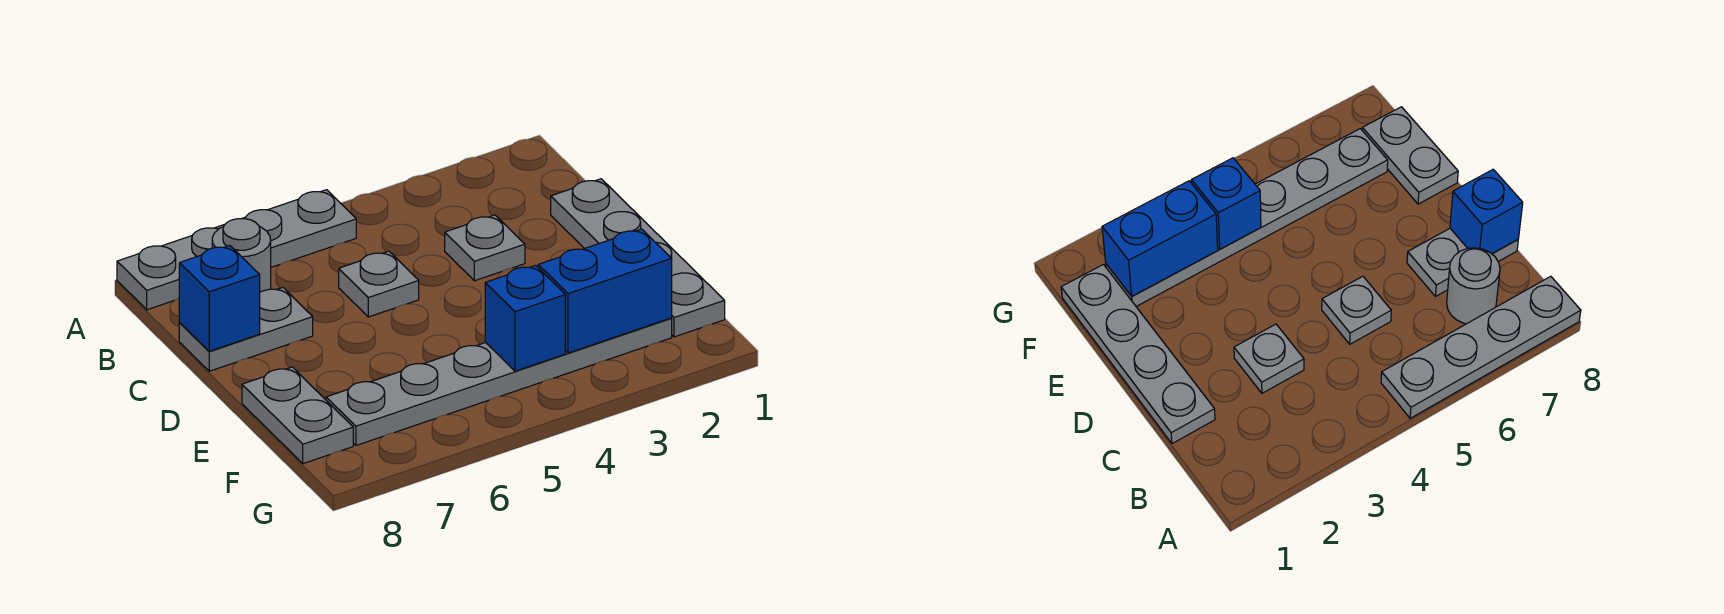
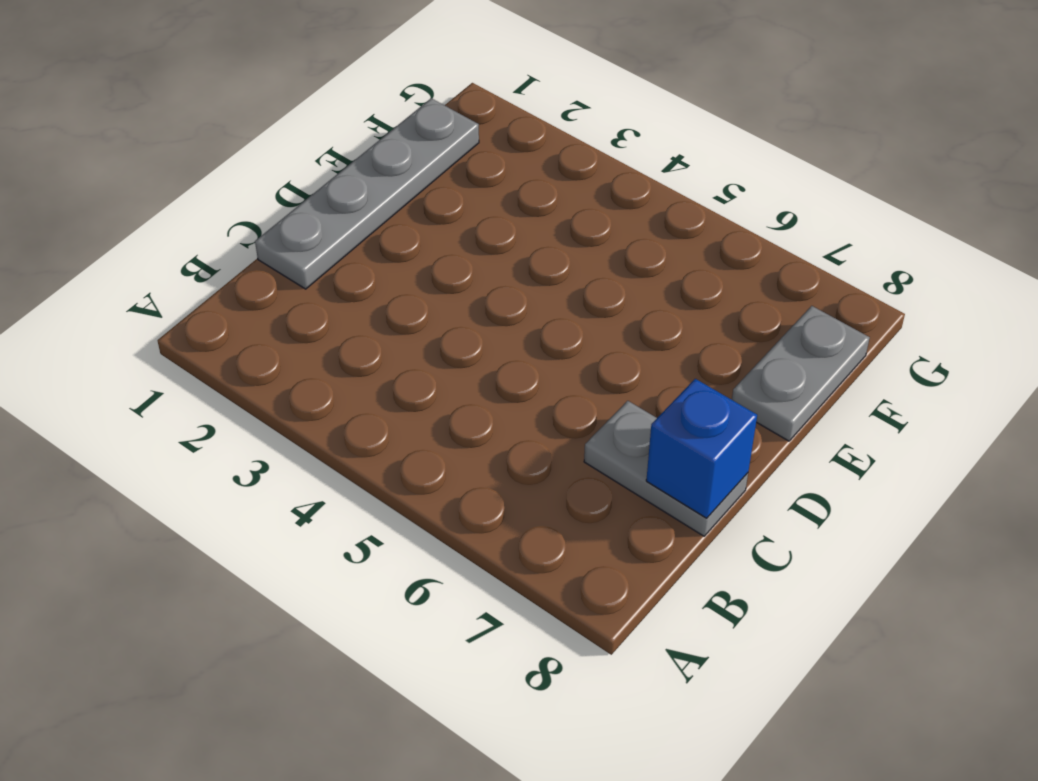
none -> grey plate A5:A8 level 1
none -> grey round brick B7 level 1

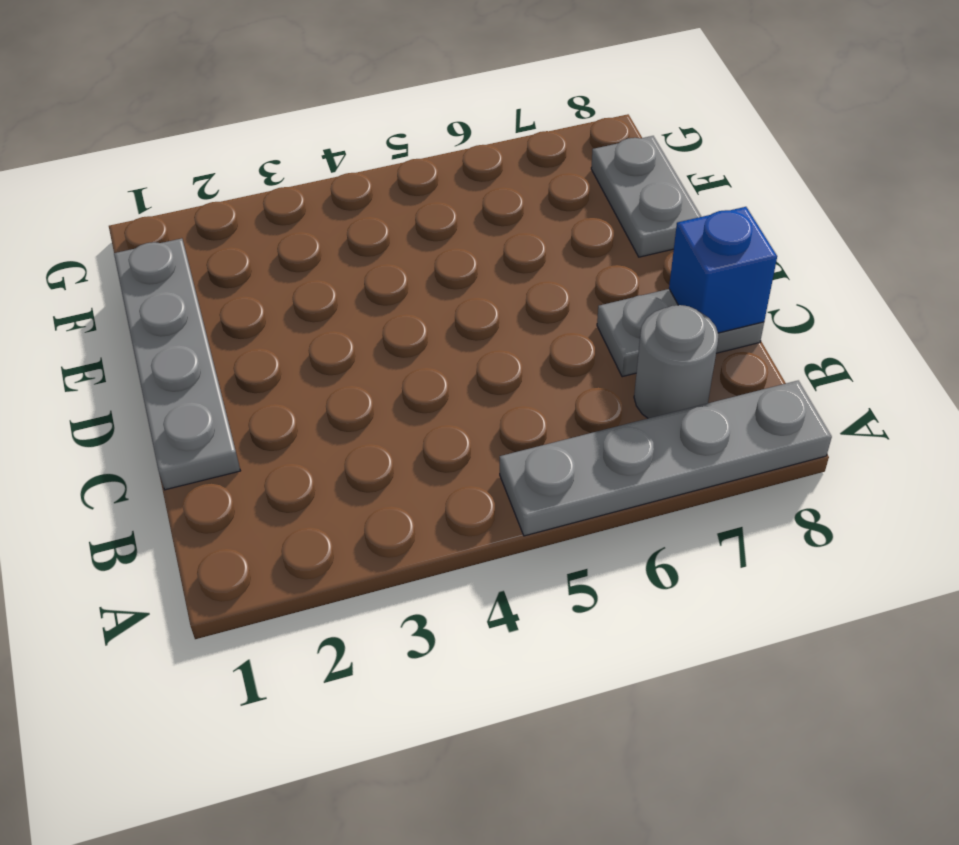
none -> grey plate C3 level 1
none -> grey plate C5 level 1

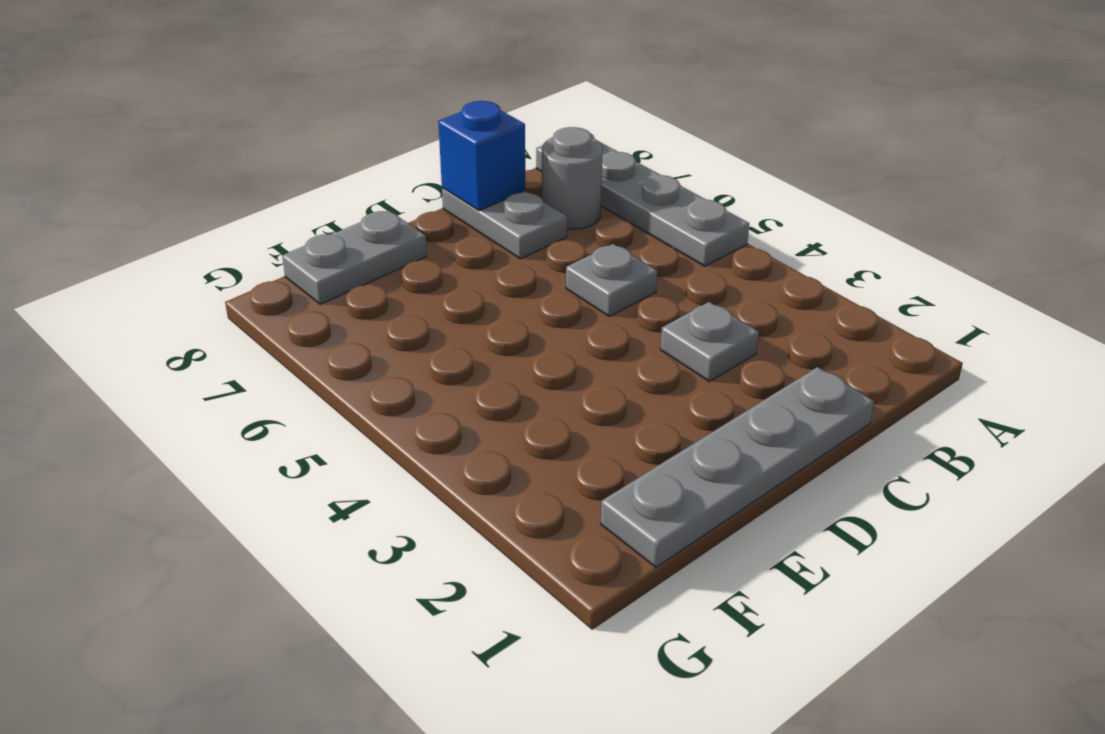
none -> grey plate F2:F7 level 1
none -> blue brick F2:F3 level 2

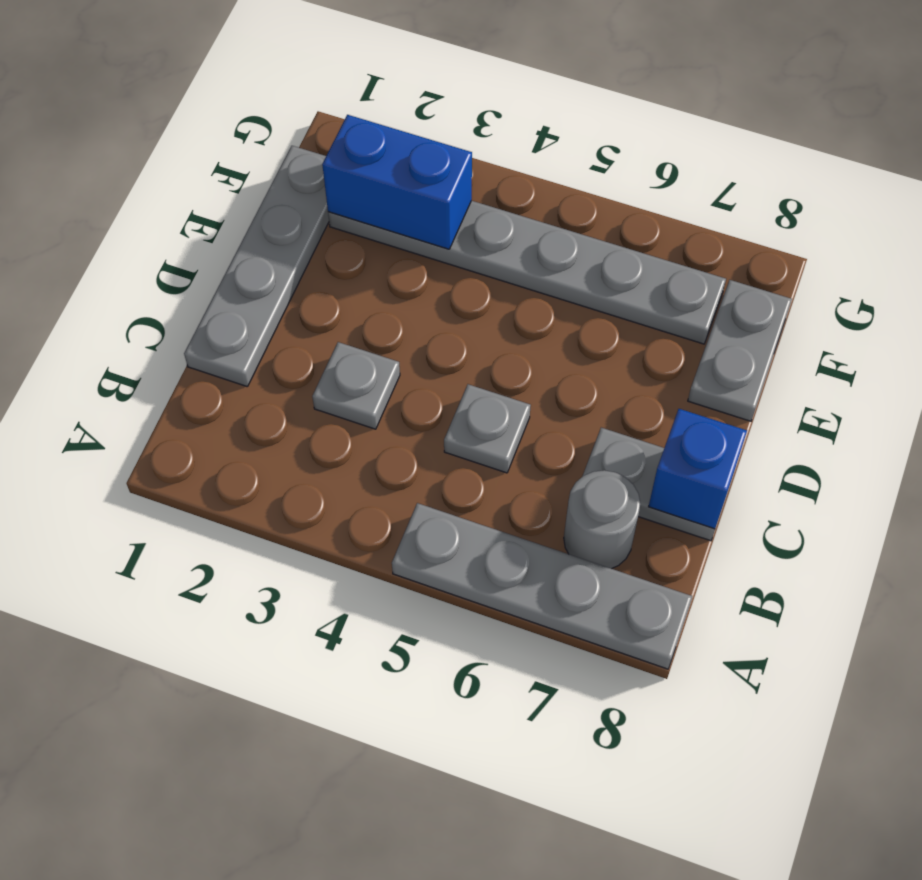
none -> blue brick F4 level 2

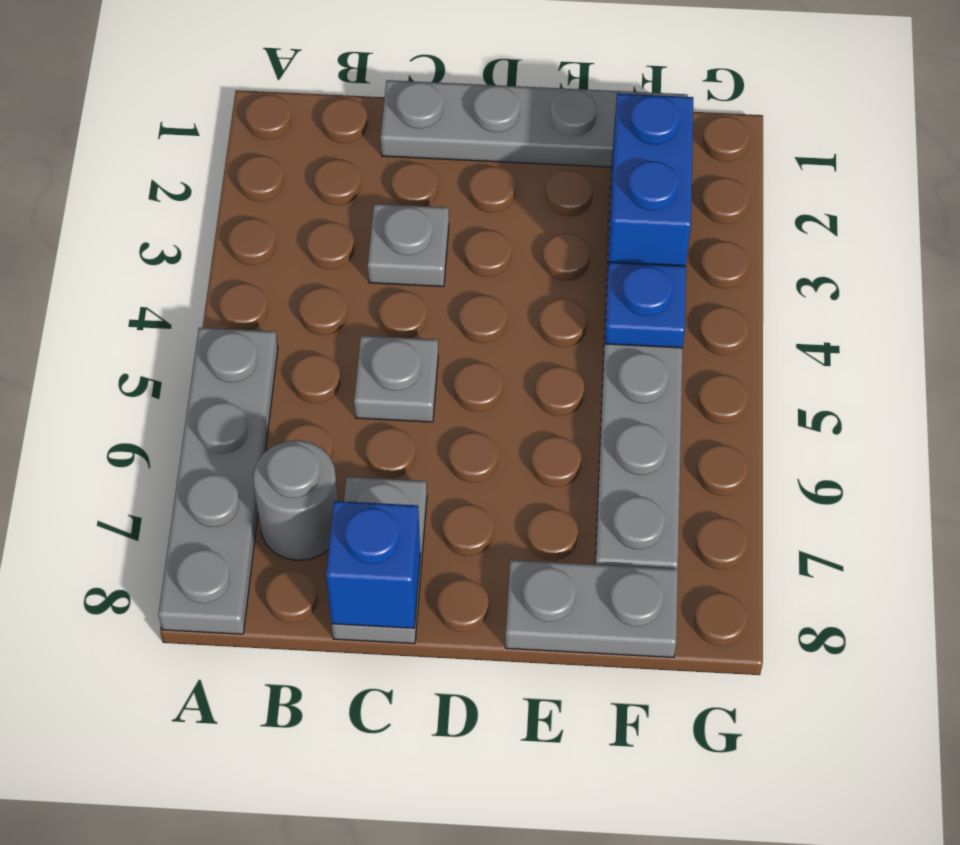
blue plate F4 level 2 -> blue brick F4 level 2

